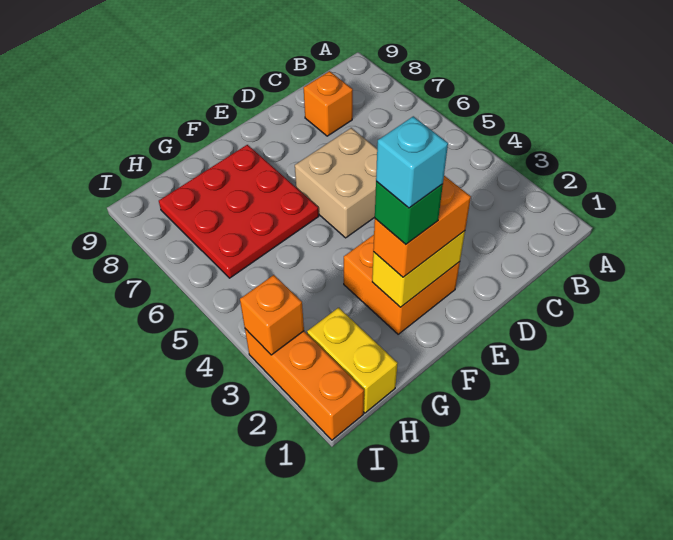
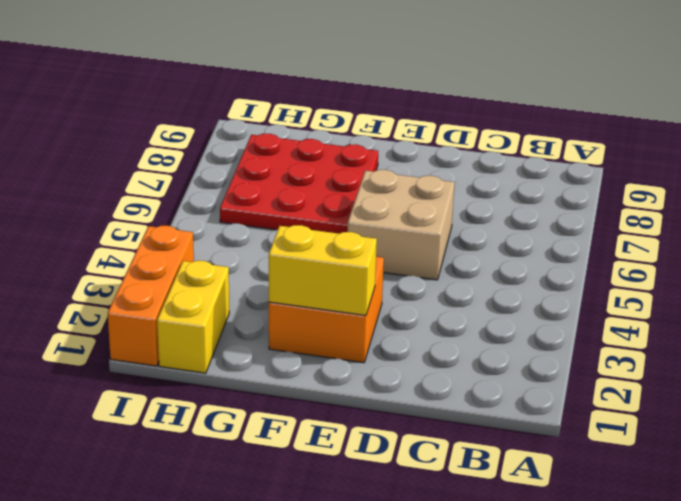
none -> orange brick C8 level 1
none -> orange brick I3 level 2

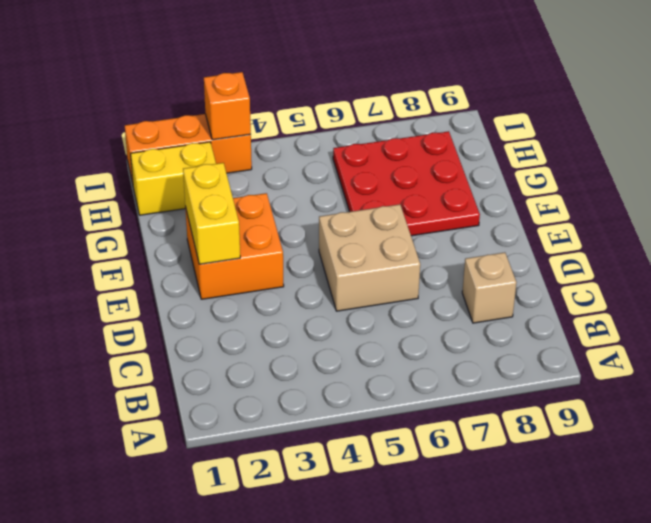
tan brick C8 level 1 -> orange brick C8 level 1
none -> orange brick E2:F2 level 3
none -> green brick F2 level 4

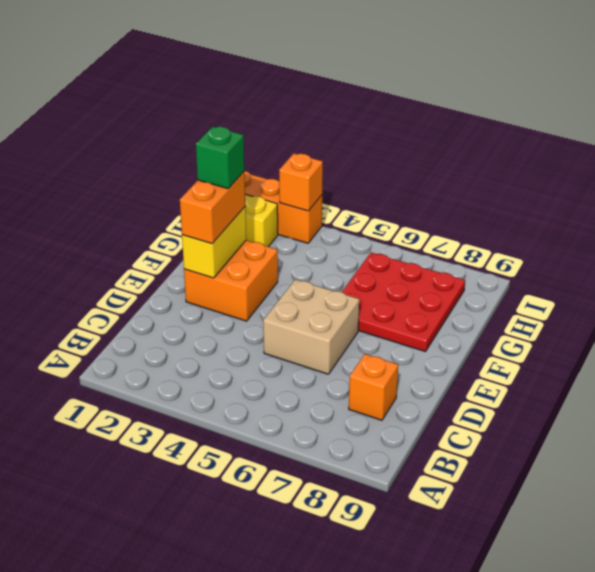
none -> cyan brick F2 level 5

